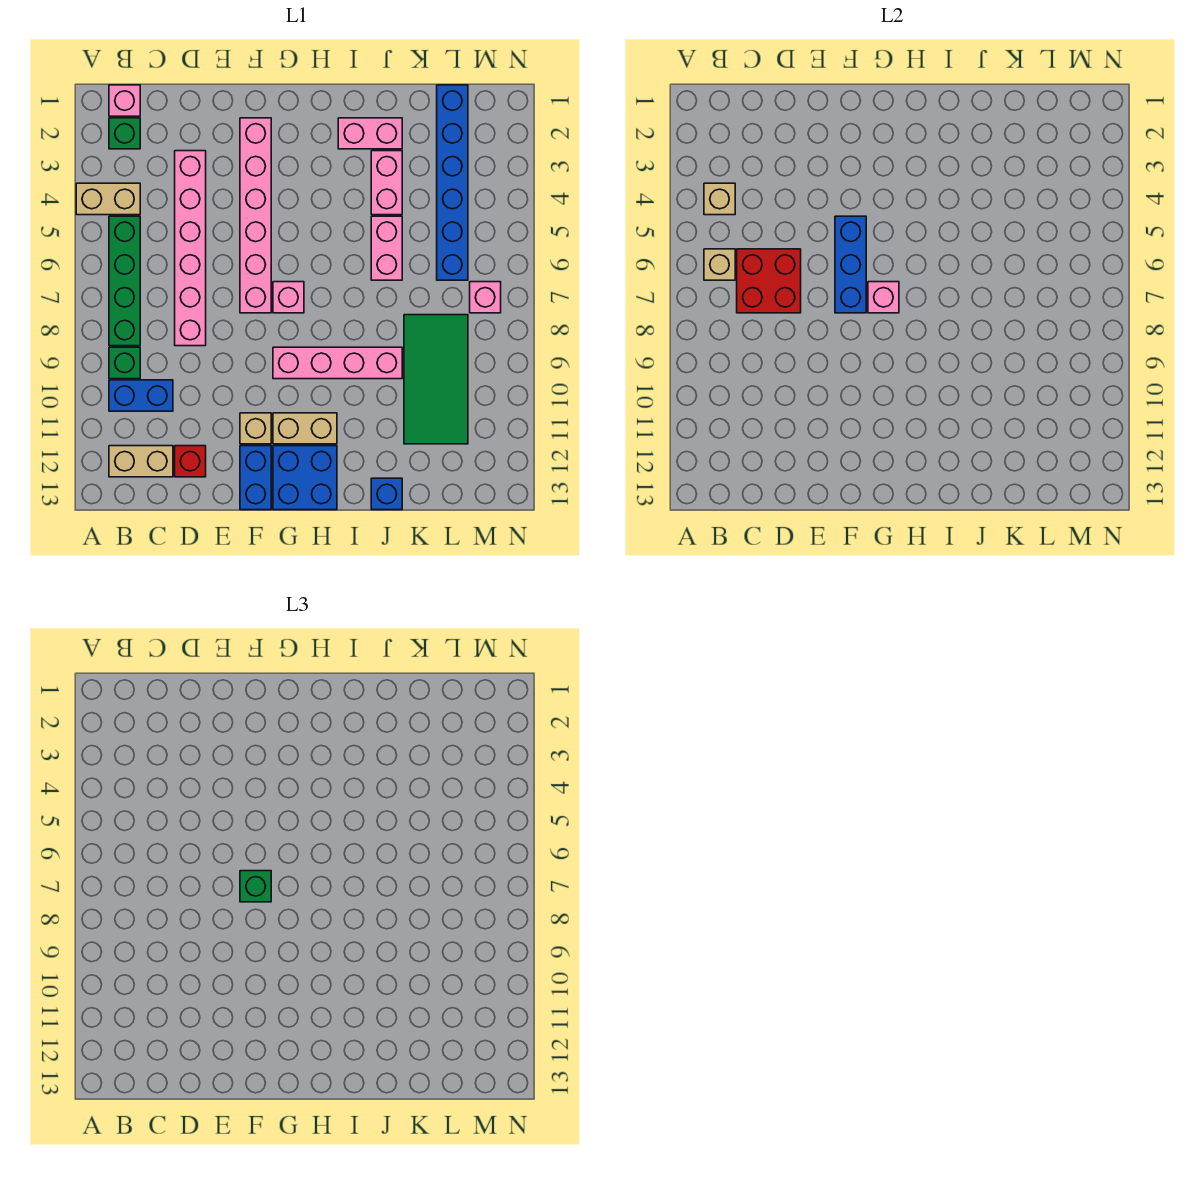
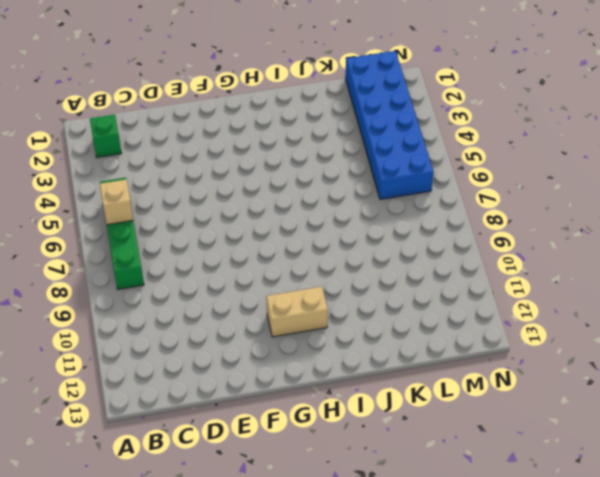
blue brick L1:M6 level 1 -> blue brick L1:L6 level 1
none -> tan brick A4:B4 level 1
none -> pink brick B1 level 1
none -> green brick B9 level 1

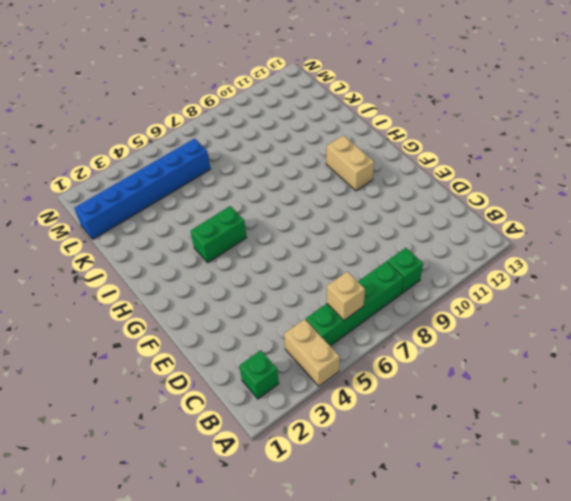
green brick H4:H5 level 1 -> none
none -> pink brick B1 level 1
none -> blue brick B10:C10 level 1
none -> tan brick B12:C12 level 1

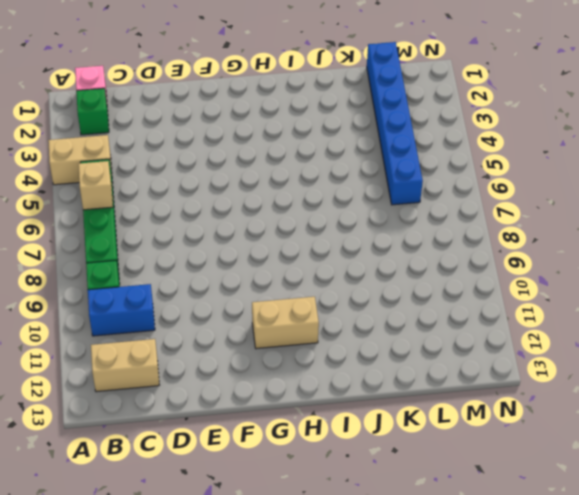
none -> pink brick D3:D8 level 1
none -> red brick D12 level 1
none -> pink brick F2:F7 level 1

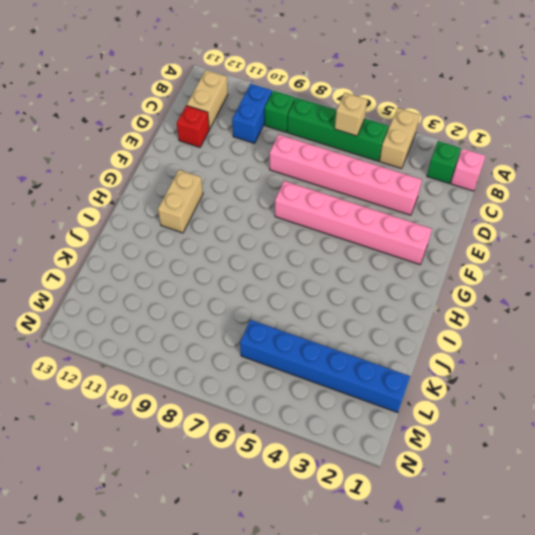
none -> tan brick F11 level 1
none -> blue brick F12:F13 level 1
none -> pink brick G7 level 1

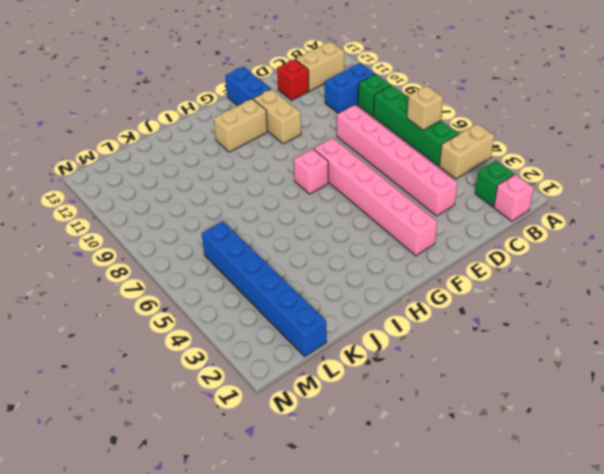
tan brick F10:F11 level 1 -> tan brick F11 level 1
none -> pink brick G9:J9 level 1
none -> blue brick G12:H13 level 1
none -> pink brick I2:J2 level 1

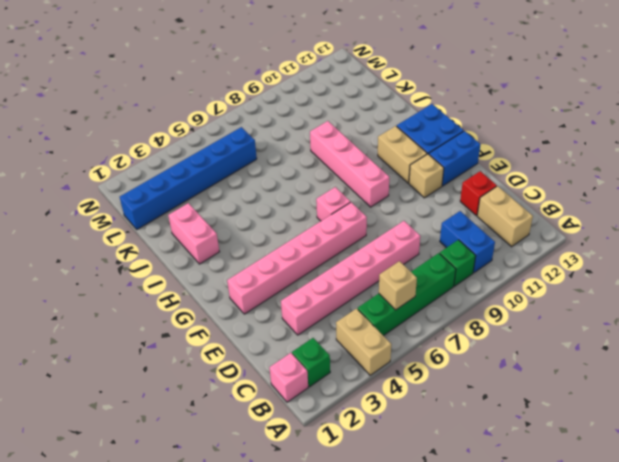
none -> pink brick J3:J4 level 1
none -> pink brick J5:J6 level 1
none -> blue brick J13 level 1

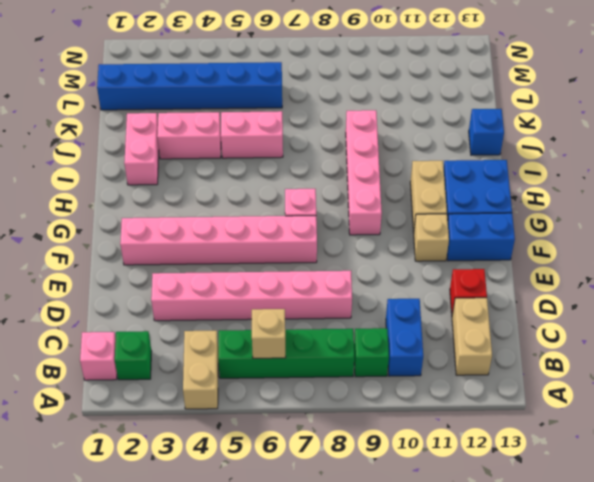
none -> green tile K8:L11 level 1
none -> pink brick M7 level 1
none -> tan brick B4 level 2

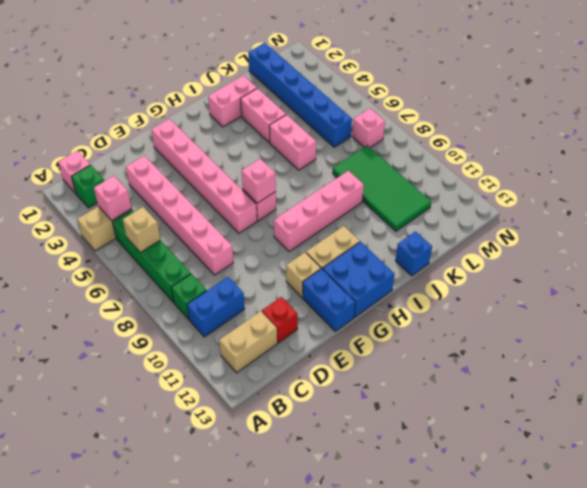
pink brick B4 level 2 -> tan brick B4 level 2
none -> red brick C6:D7 level 2
none -> blue brick F5:F7 level 2
none -> green brick F7 level 3

